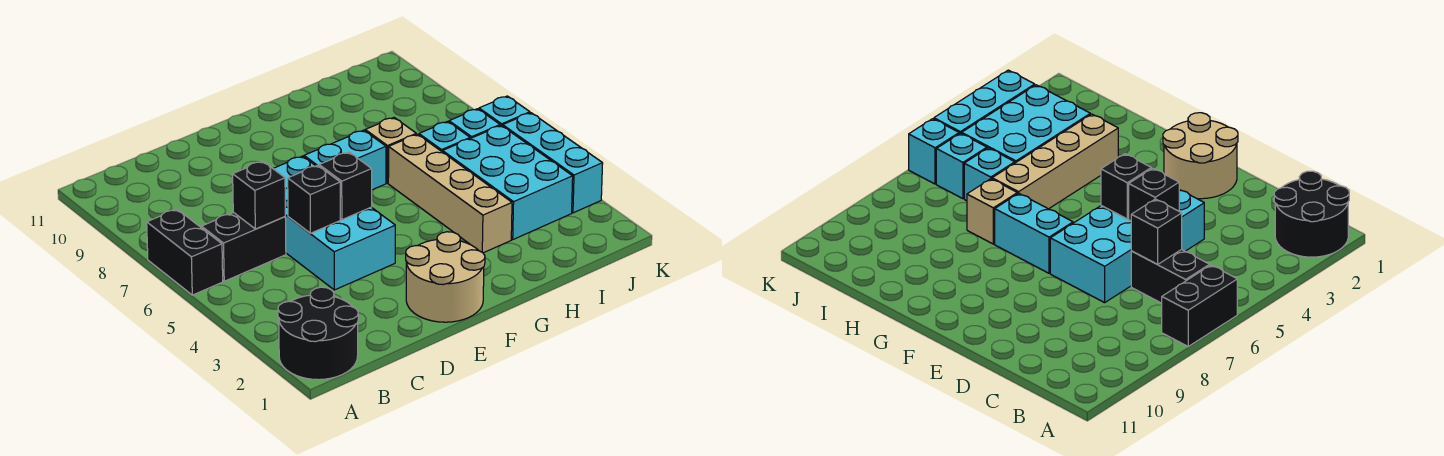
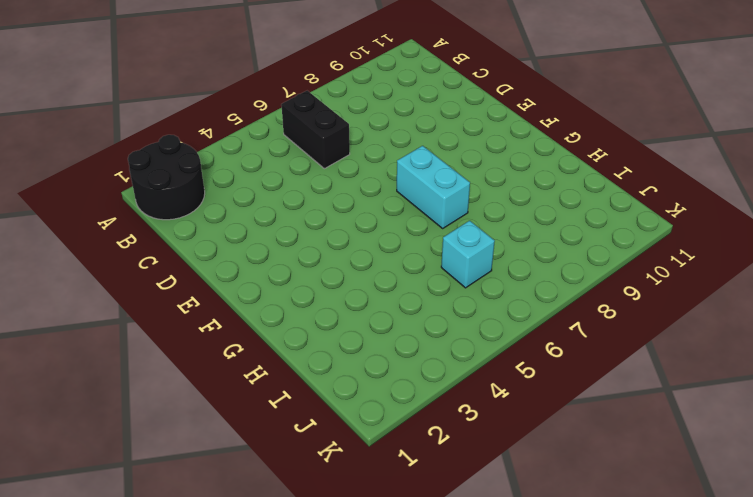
none -> black brick A6:A7 level 1
none -> cyan brick D4:E7 level 1
none -> tan round brick E1:F2 level 1

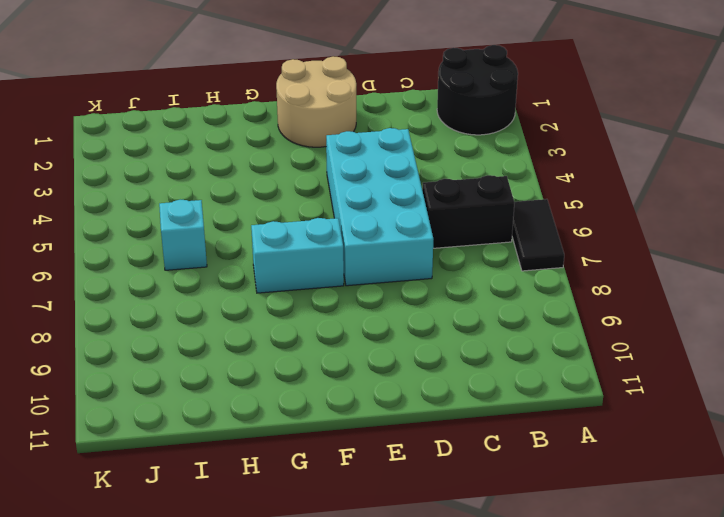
black tile A6:A7 level 1 -> black brick A6:A7 level 1
none -> tan brick H3:H6 level 1
none -> tan brick H7 level 1
none -> cyan brick I3:J5 level 1

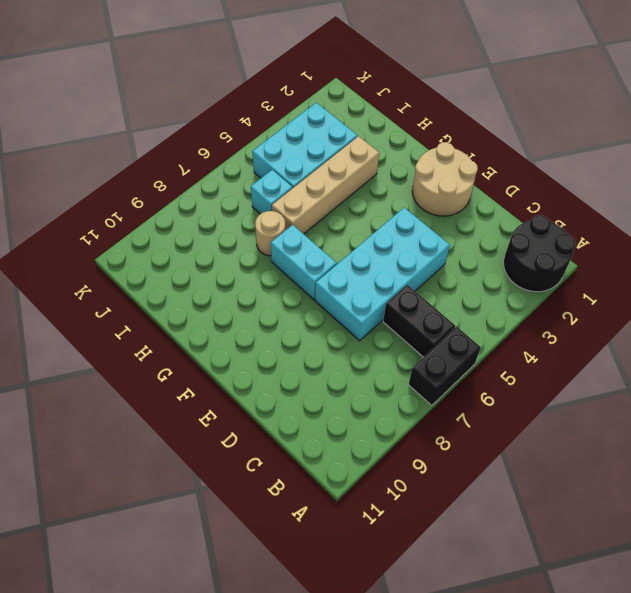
tan round brick H7 level 1 -> tan brick H7 level 1
none -> cyan brick J6 level 1
none -> cyan brick K3:K5 level 1
none -> cyan brick K6 level 1

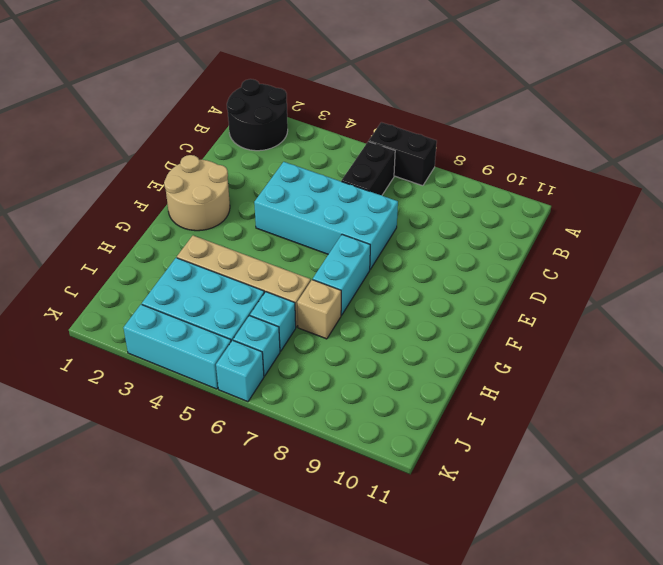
none -> black brick C6 level 2
none -> black brick D5 level 2
none -> black brick E5 level 2

